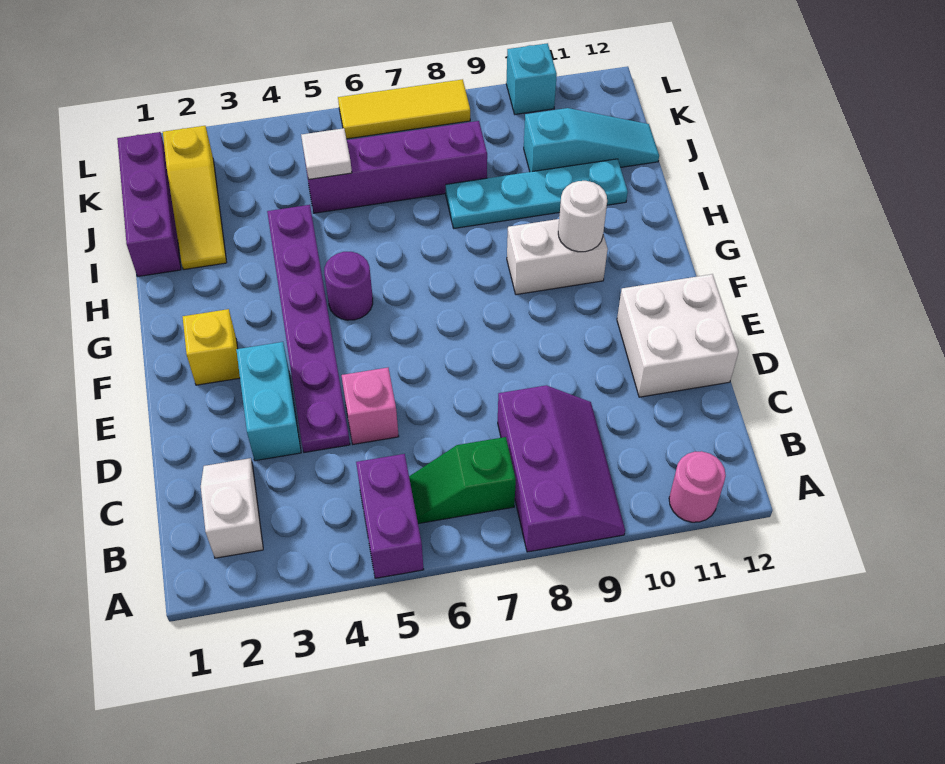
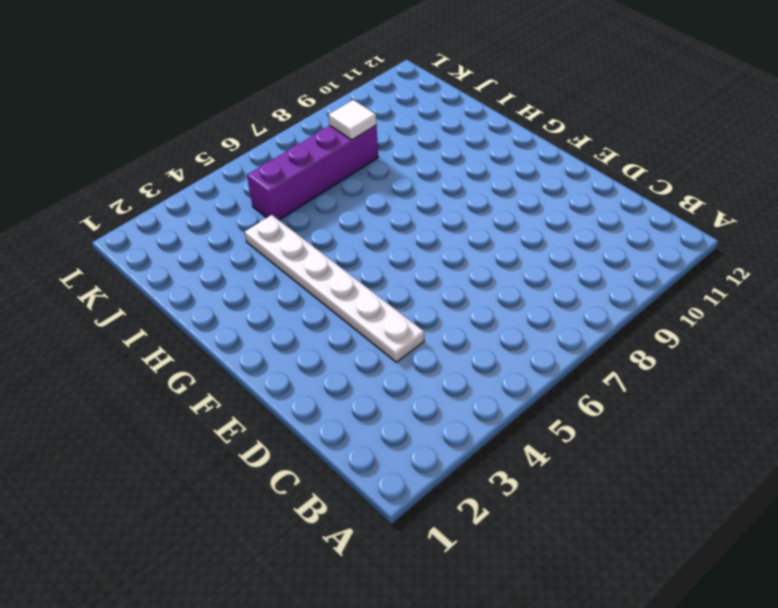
white plate D4:I4 level 1 -> purple plate D4:I4 level 1
white tile J8 level 2 -> white tile J5 level 2
none -> purple brick A5:B5 level 1
none -> purple slope A8:C9 level 1 top 8
none -> pink round brick A11 level 1

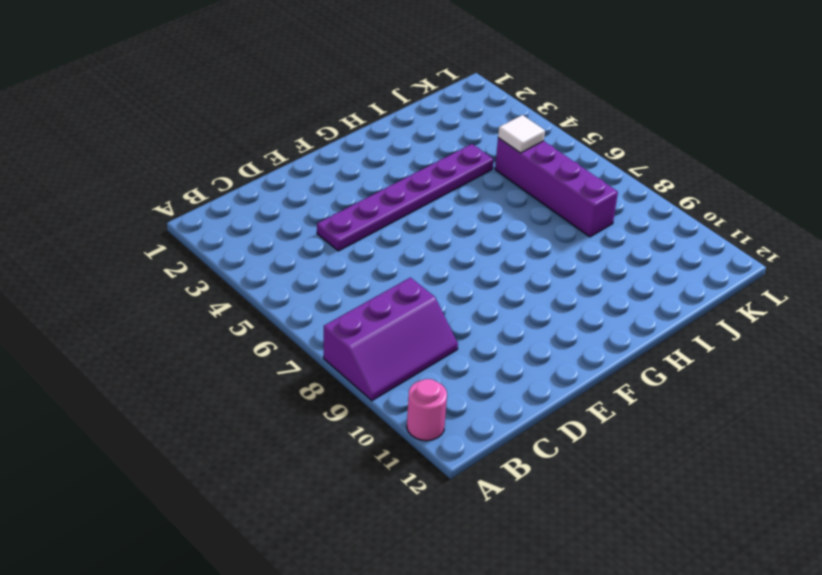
none -> purple brick A5:B5 level 1
none -> white slope B2:C2 level 1 top B
none -> green slope B6:B7 level 1 top 7

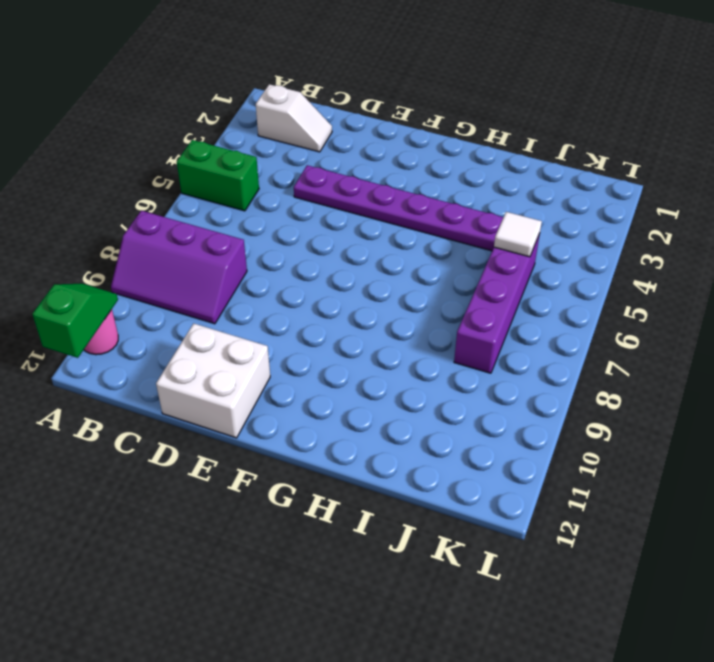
green brick A5:B5 level 1 -> purple brick A5:B5 level 1
green slope A11:A12 level 2 top 12 -> green slope B6:B7 level 1 top 7
none -> cyan brick D3:E3 level 1
none -> pink brick D5 level 1
none -> yellow brick F2 level 1

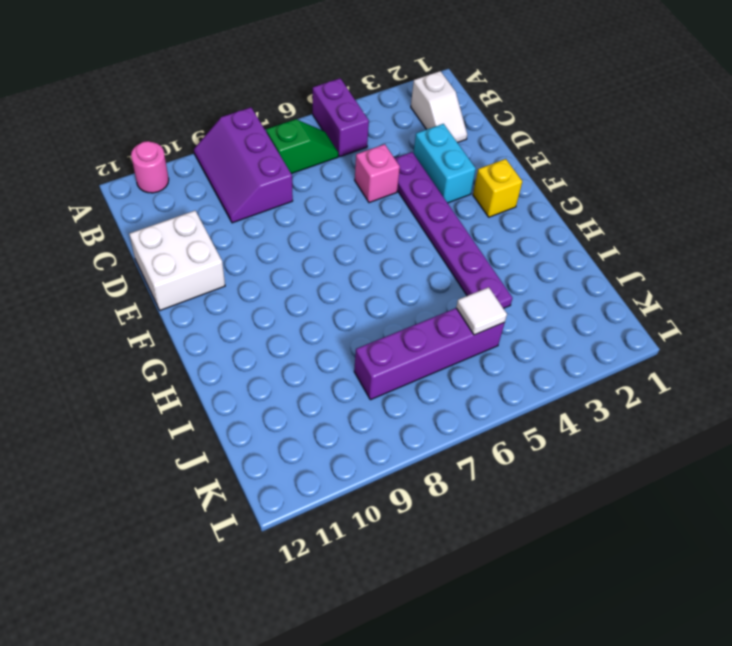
none -> purple round brick G5 level 1
none -> white brick G9:G10 level 1
none -> purple brick I1:K1 level 1

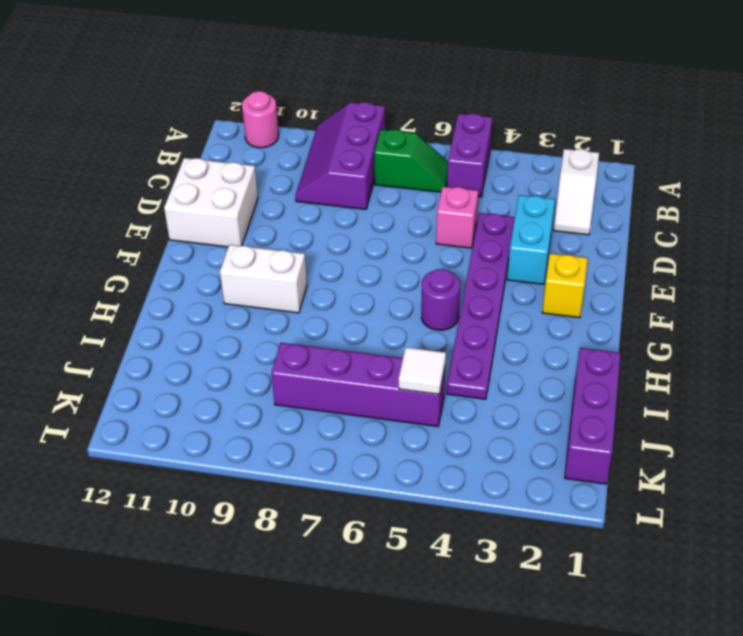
none -> yellow slope I2:K2 level 1 top K
none -> cyan plate I8:I11 level 1
none -> cyan slope J10:J12 level 1 top 10

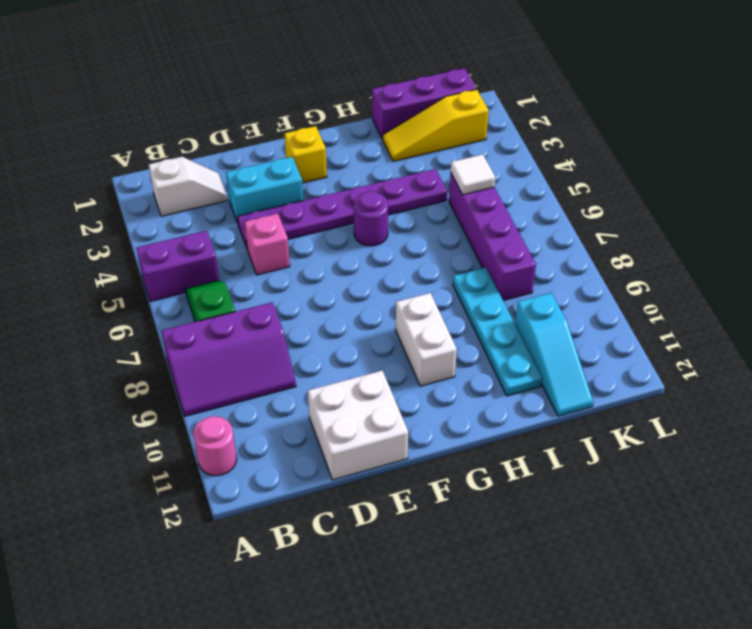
none -> yellow tile L6:L8 level 1
none -> cyan brick L10 level 1
none -> white round brick G10 level 2

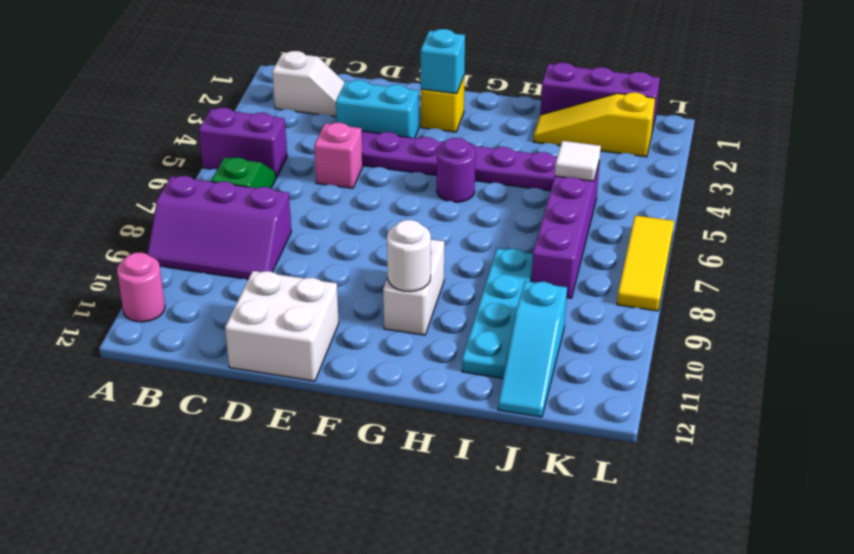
cyan brick F2 level 2 -> cyan brick L10 level 1

